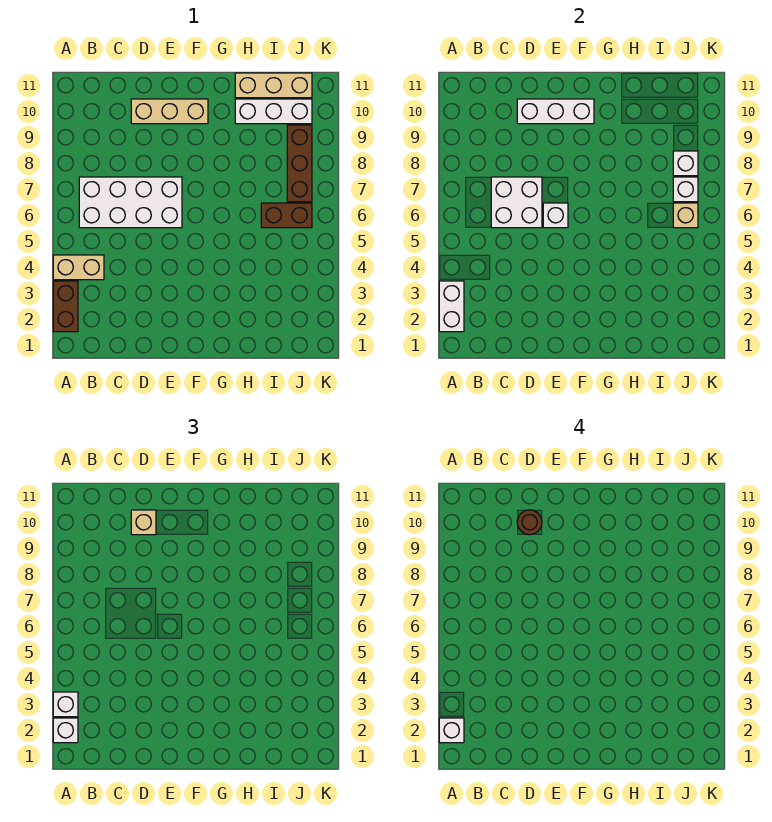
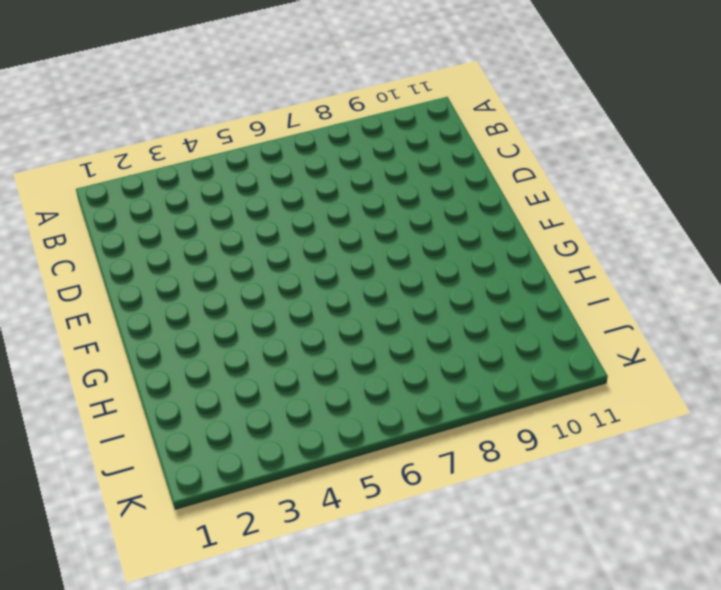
none -> brown brick A2:A3 level 1
none -> tan brick A4:B4 level 1
none -> white brick B6:E7 level 1

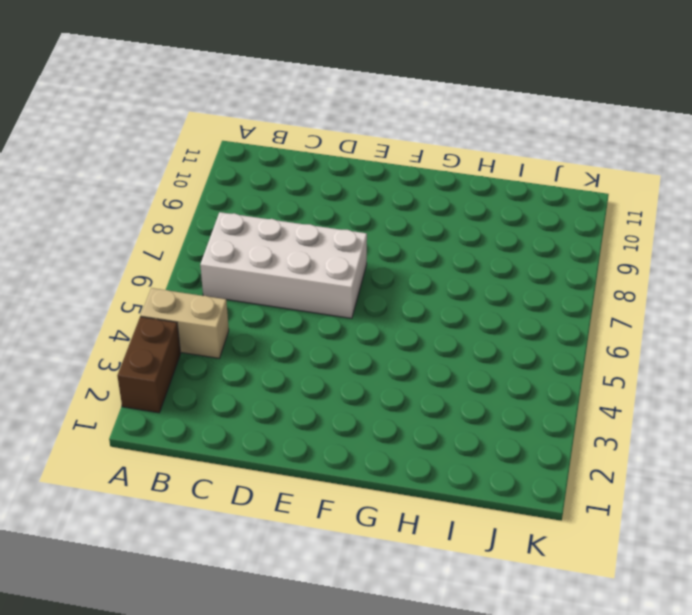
none -> tan brick D10:F10 level 1
none -> white brick H10:J10 level 1
none -> tan brick H11:J11 level 1

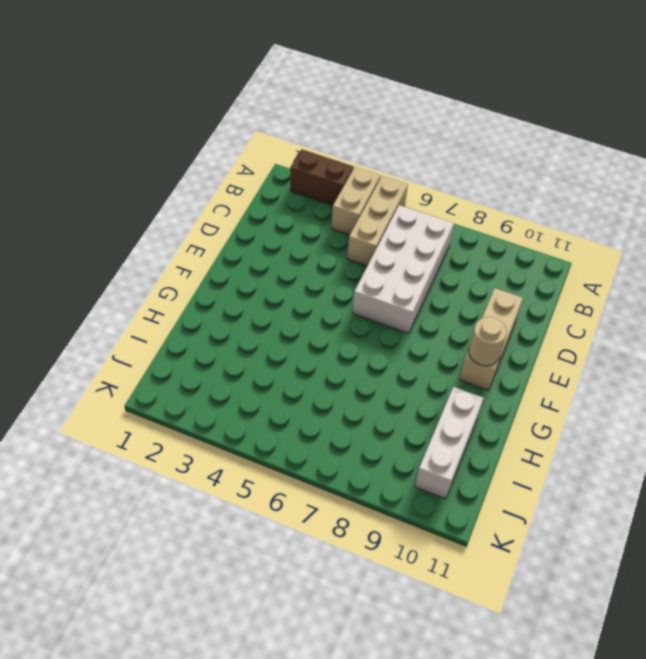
tan brick A5:C5 level 1 -> tan brick H11:J11 level 1
tan round brick F10 level 2 -> white brick D10:F10 level 2
none -> brown brick I6:J6 level 1
none -> brown brick J7:J9 level 1
none -> white brick A2:A3 level 2

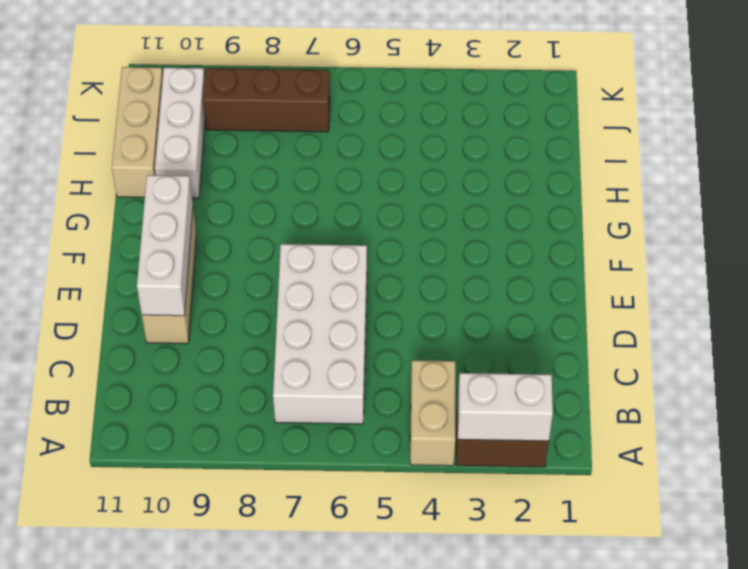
none -> brown brick I6:J6 level 1
none -> white brick C6:D7 level 2
none -> white brick E6 level 2

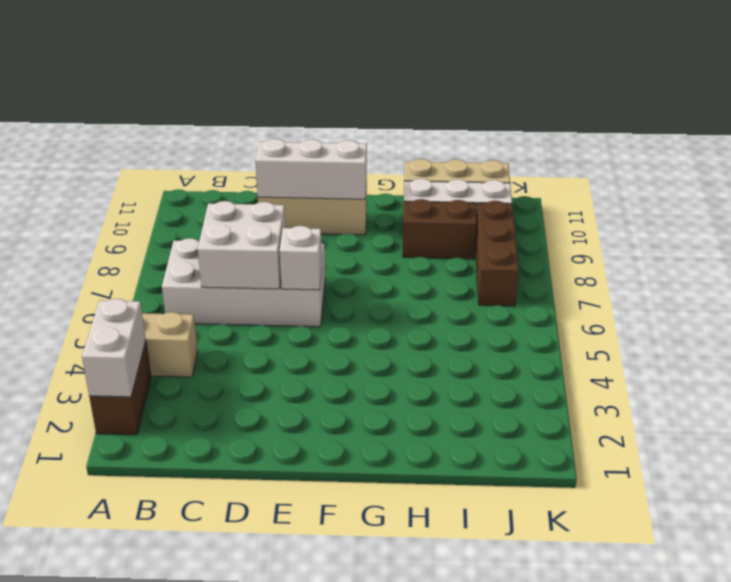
brown brick H9:I9 level 1 -> brown brick I6:J6 level 1
none -> tan brick J6 level 2
none -> white brick J7 level 2
none -> white brick J8 level 2

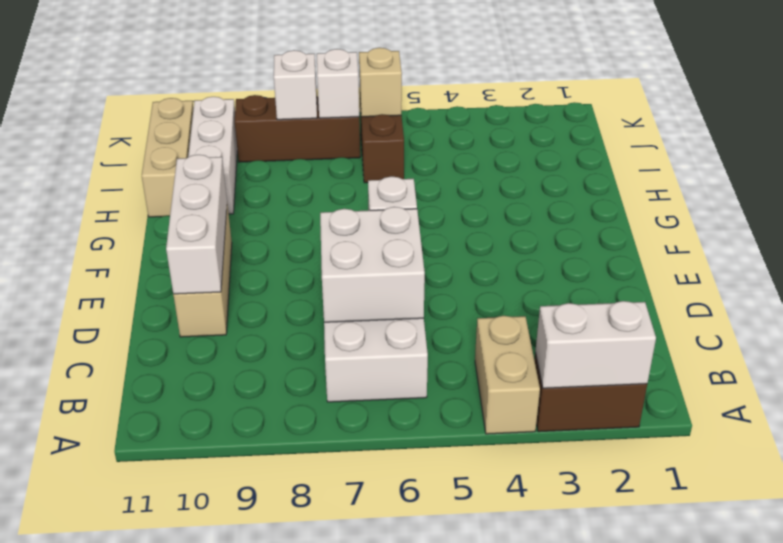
none -> white brick A2 level 3
none -> white brick A3 level 3
none -> tan brick D10 level 3

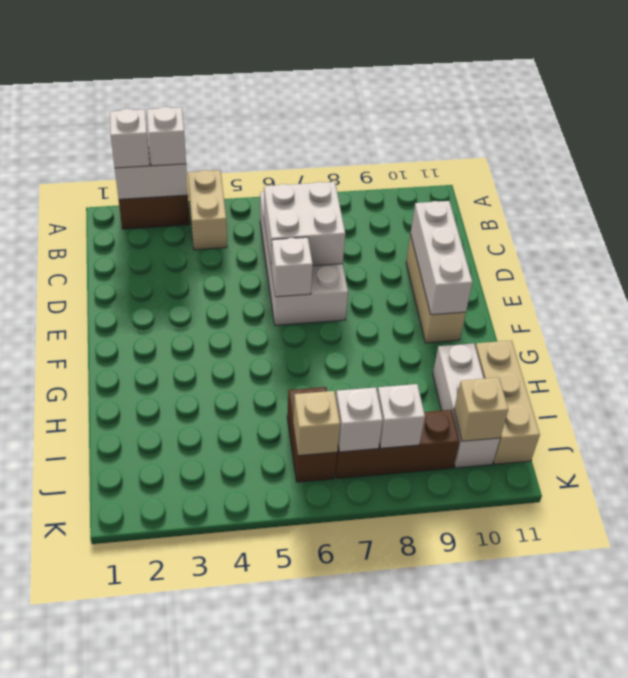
tan brick J10 level 2 -> tan brick D10 level 3
none -> white brick A2 level 4
none -> brown round brick D10 level 4

